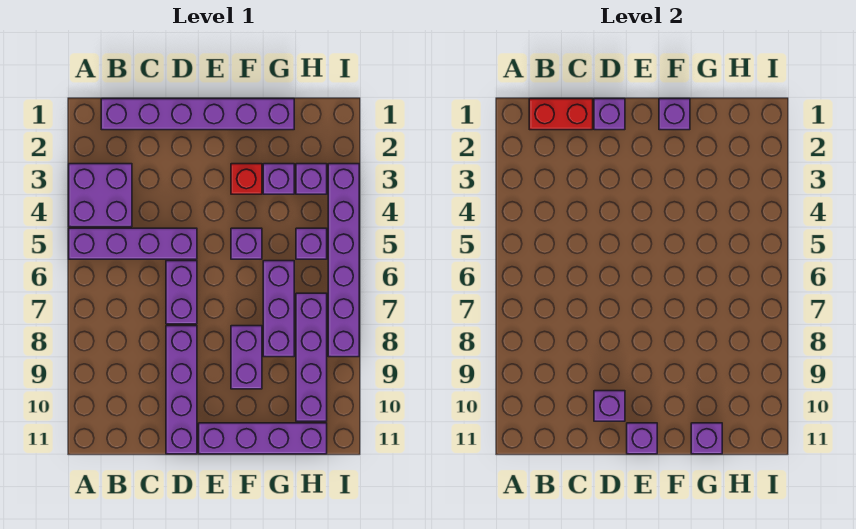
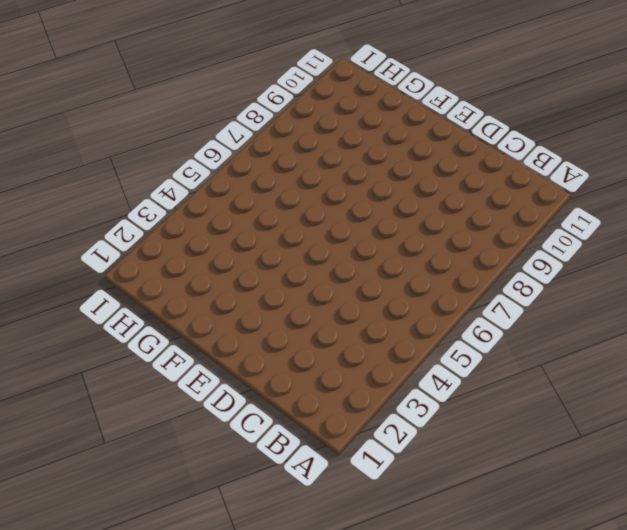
none -> purple brick A3:B4 level 1
none -> purple brick A5:D5 level 1
none -> purple brick B1:G1 level 1

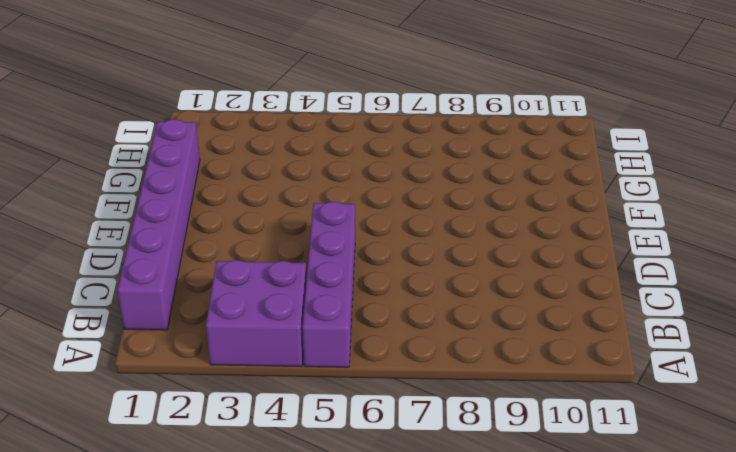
none -> purple brick D6:D7 level 1
none -> purple brick D8:D11 level 1
none -> purple brick E11:H11 level 1

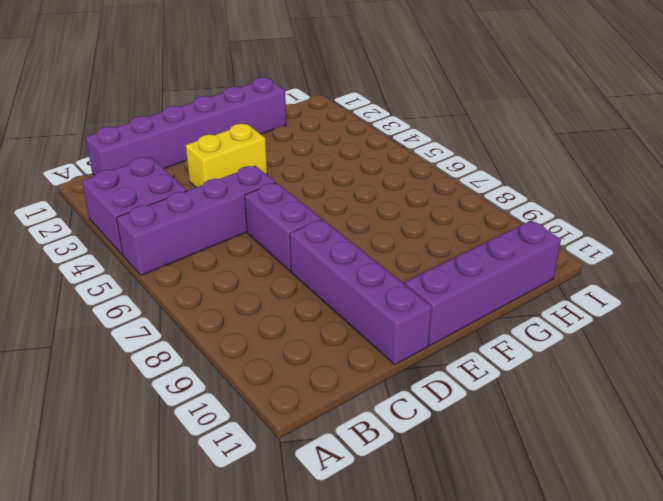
yellow brick D3:E3 level 1 -> none
none -> red brick F3 level 1
none -> purple brick F5 level 1
none -> purple brick F8:F9 level 1

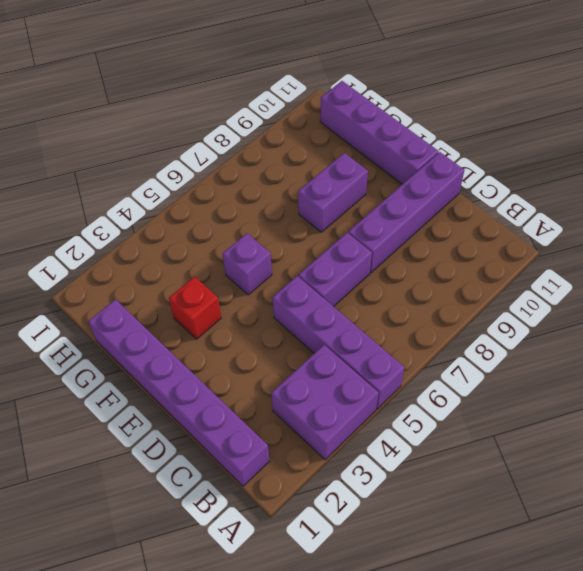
none -> purple brick G3 level 1
none -> purple brick G6:G8 level 1
none -> purple brick H3 level 1

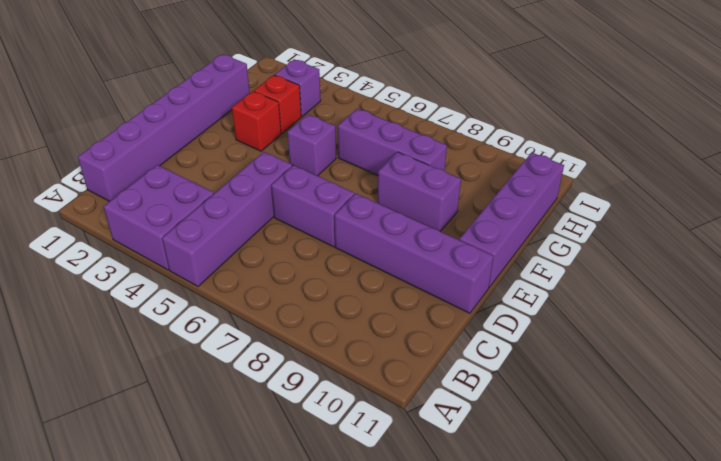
red brick G3 level 1 -> purple brick G3 level 1
none -> purple brick H5 level 1
none -> purple brick H7:H10 level 1
none -> purple brick I3:I8 level 1

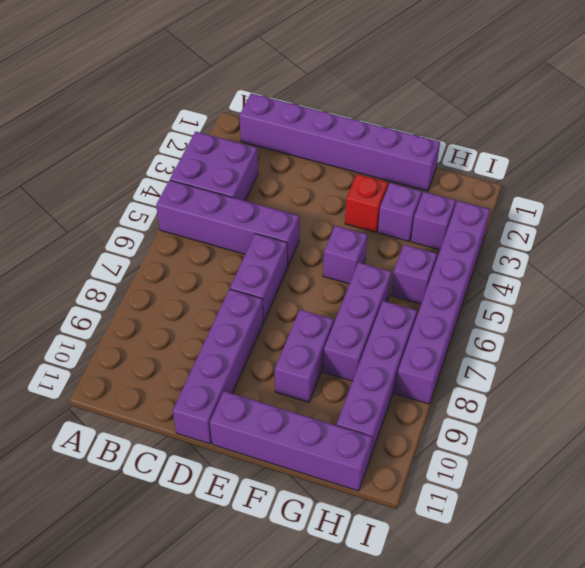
none -> red brick B1:C1 level 2
none -> purple brick D1 level 2
none -> purple brick D10 level 2

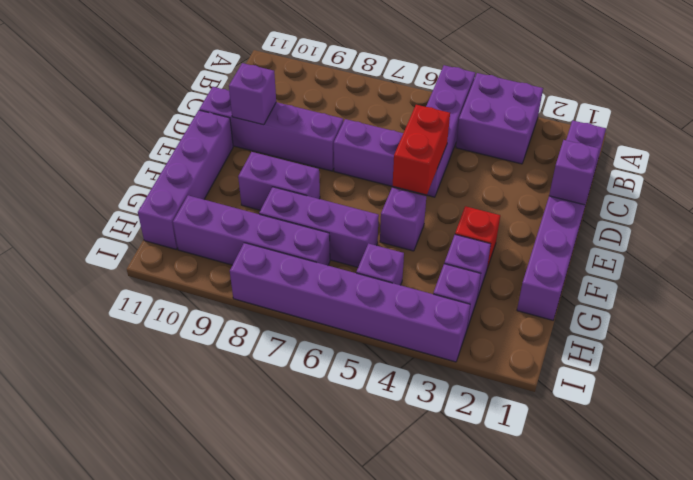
red brick D5:E5 level 2 -> red brick B1:C1 level 2
none -> purple brick E11 level 2
none -> purple brick F1 level 2
none -> purple brick G11 level 2

